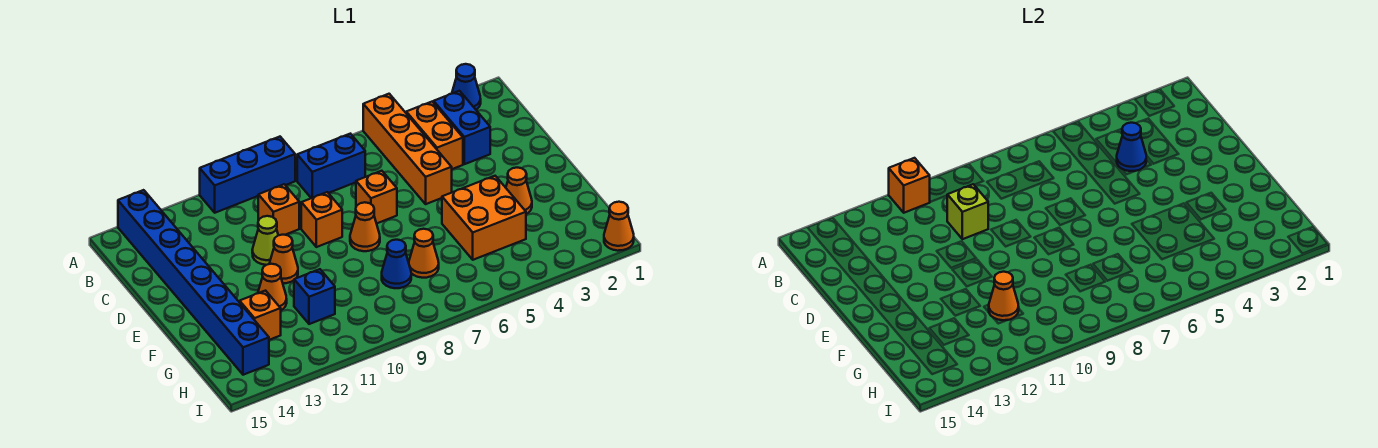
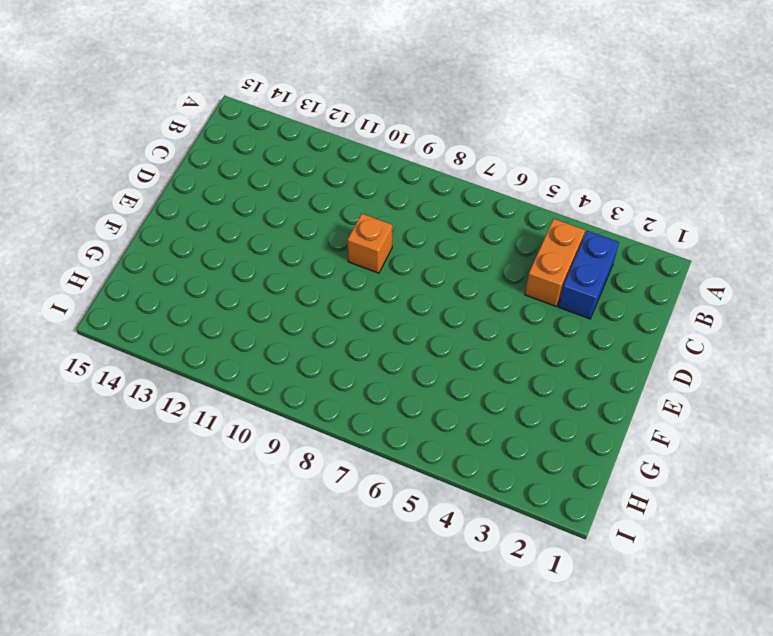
none -> blue cone A2 level 1
none -> orange brick A5:D5 level 1
none -> blue brick A9:A11 level 1

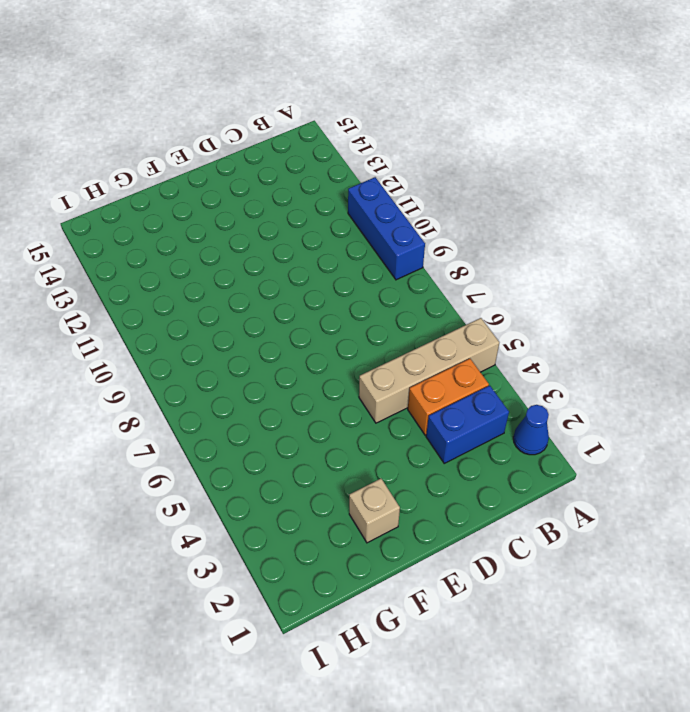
tan brick A5:D5 level 1 -> orange brick A5:D5 level 1
tan brick F2 level 1 -> none
none -> blue brick A14:H14 level 1
none -> blue brick B7:B8 level 1
none -> orange brick C10 level 1

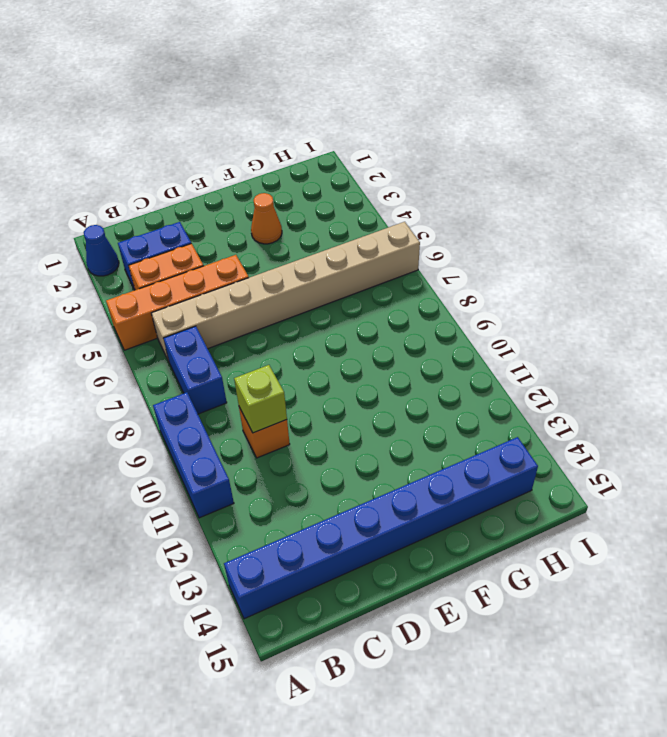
tan brick B6:I6 level 1 -> none
none -> orange brick D7 level 1
none -> orange brick D9 level 1
none -> lime cone D11 level 1

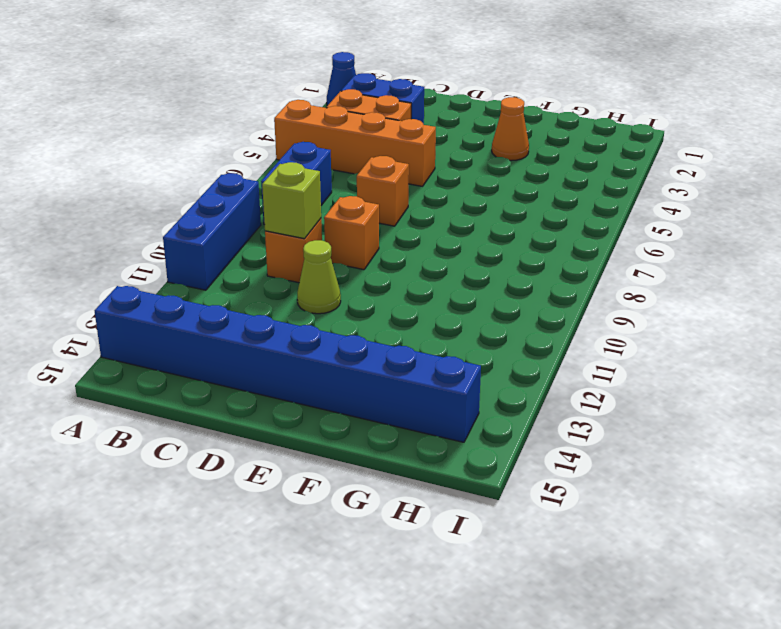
none -> orange cone E8 level 1
none -> orange cone E11 level 1
none -> orange brick F4:G5 level 1

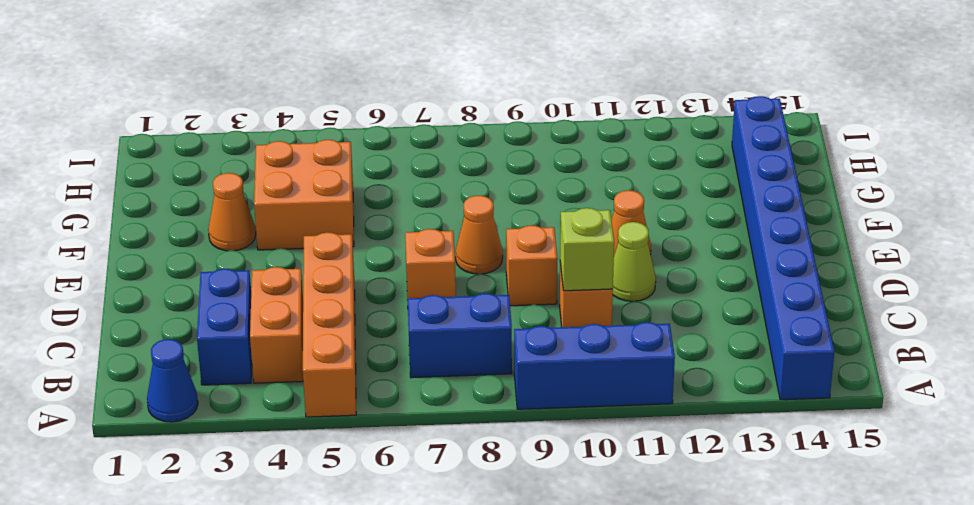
none -> orange cone F12 level 1
none -> orange cone G7 level 1
none -> blue cone G8 level 1

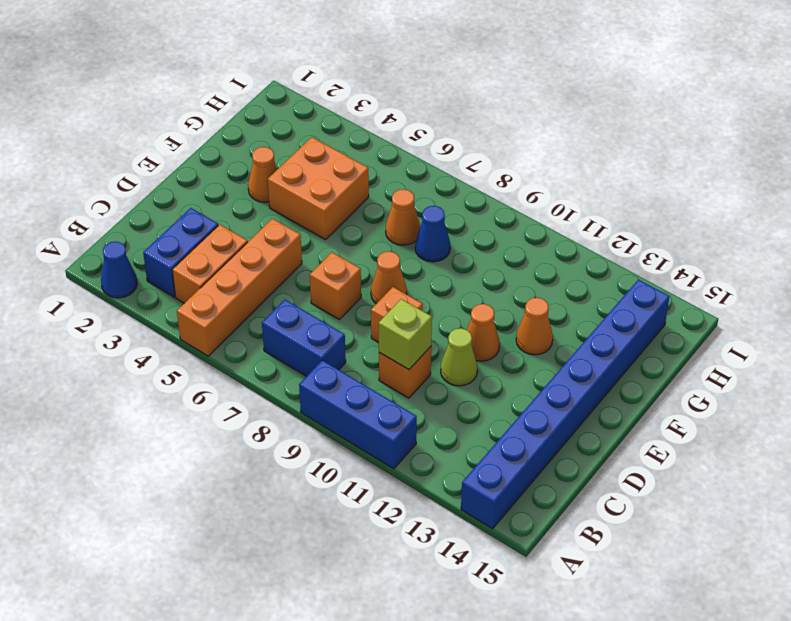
none -> blue brick G11 level 1
none -> orange brick G13 level 1
none -> orange cone I1 level 1

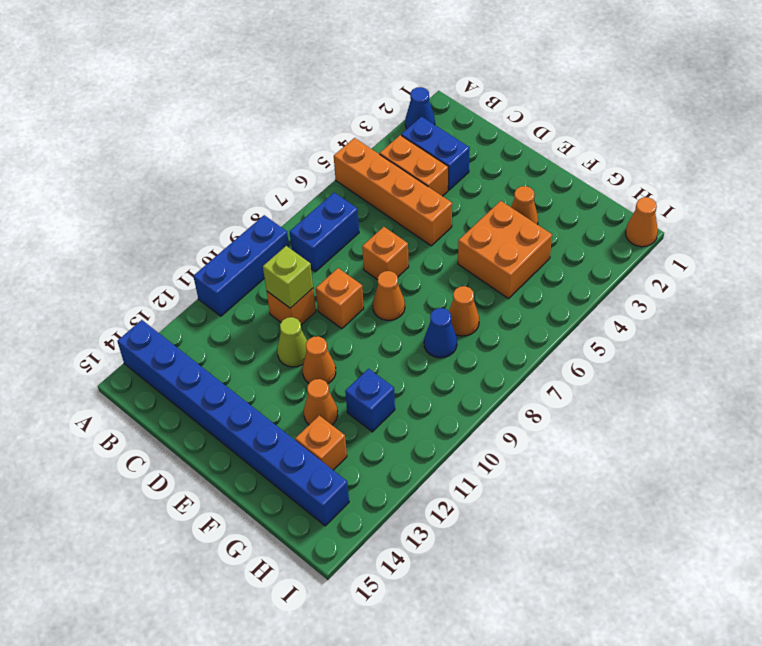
none -> orange brick A11 level 2
none -> blue cone C4 level 2
none -> orange cone G11 level 2

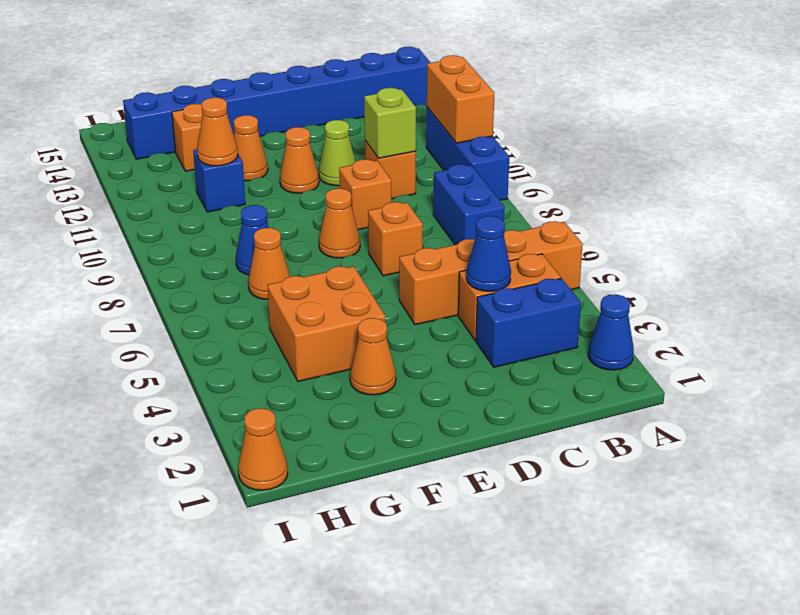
orange brick A10:A11 level 2 -> orange brick A11 level 2

